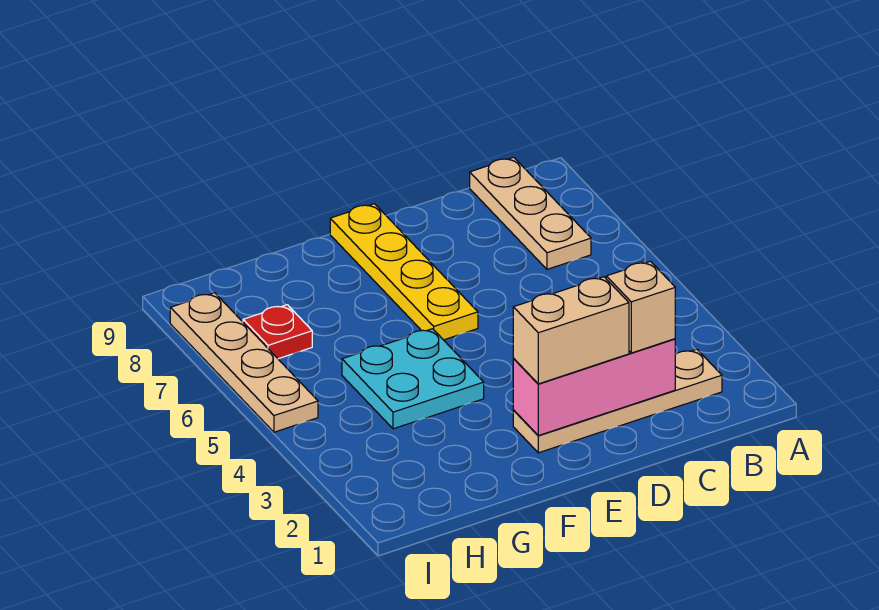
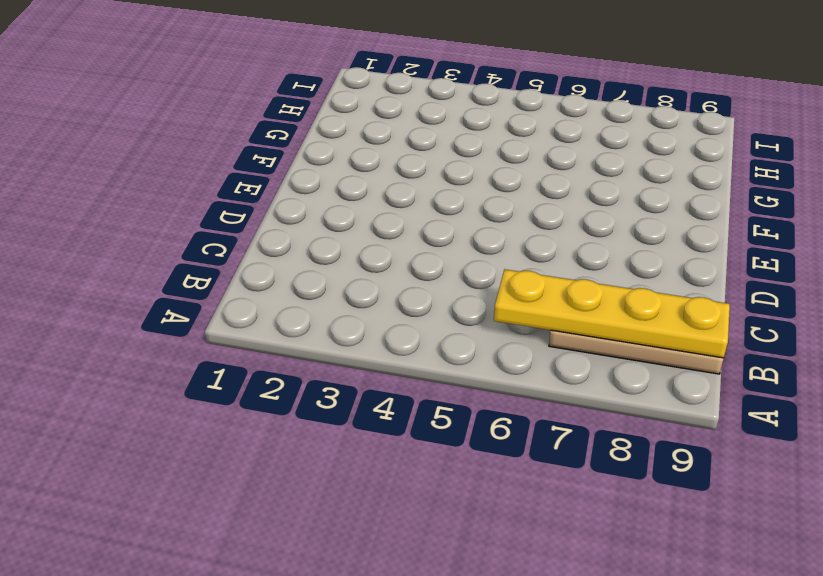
yellow plate B6:B9 level 2 -> yellow plate E6:E9 level 1
none -> tan plate B2:E2 level 1
none -> cyan plate F4:G5 level 1

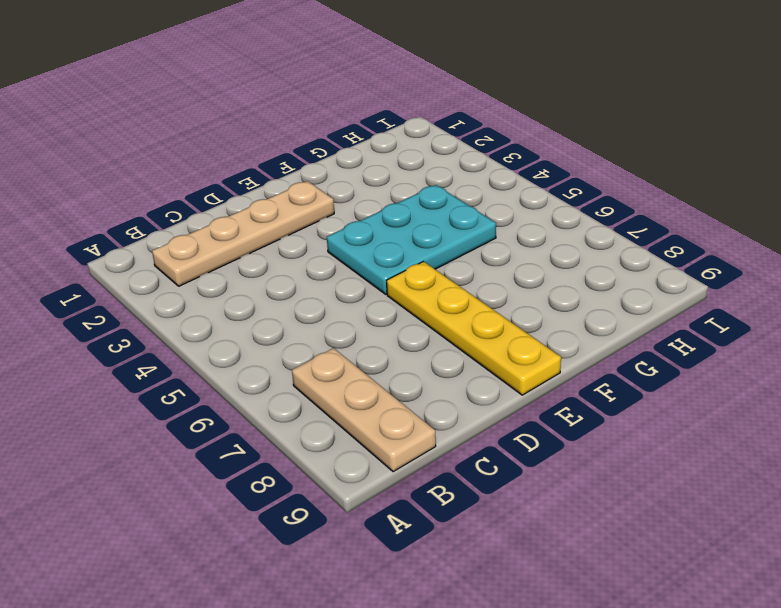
cyan plate E4:G5 level 1 -> cyan plate F4:G5 level 1
none -> red plate H7 level 1
none -> tan plate I5:I8 level 1

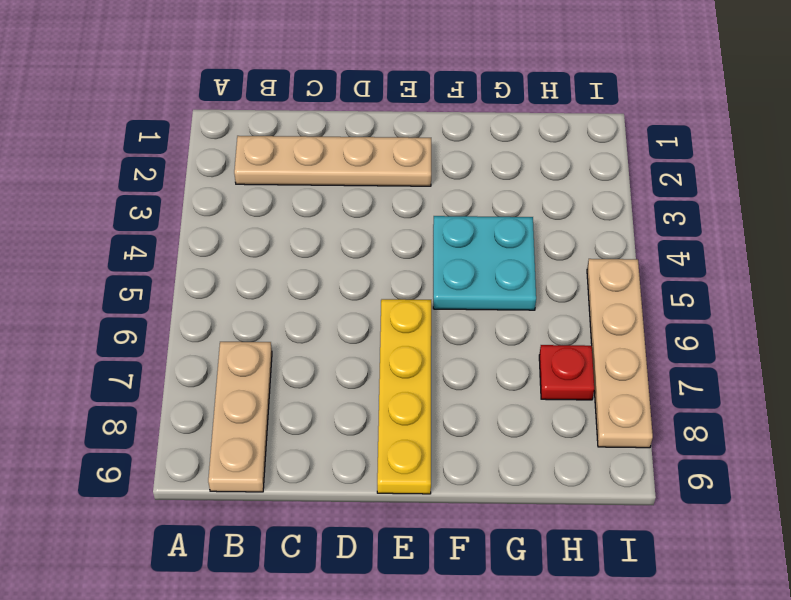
none -> pink brick C2:E2 level 2
none -> tan brick C2 level 3

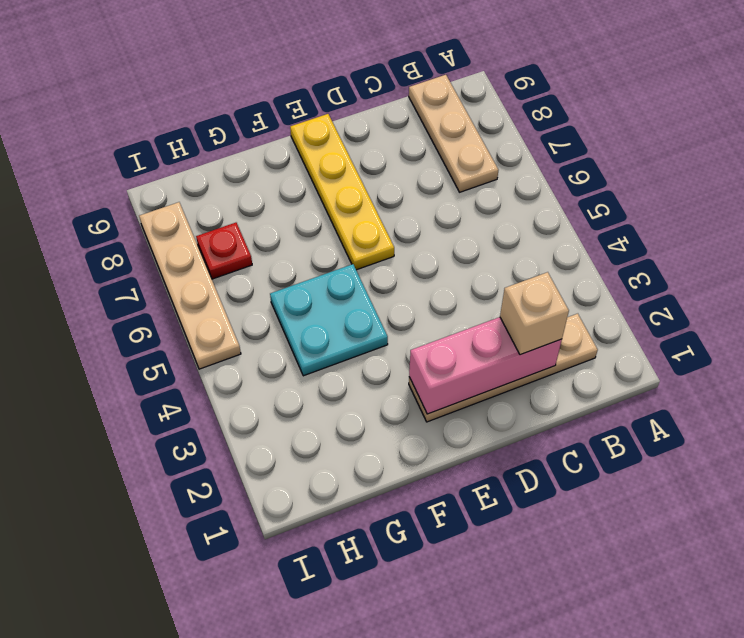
none -> tan brick D2:E2 level 3

